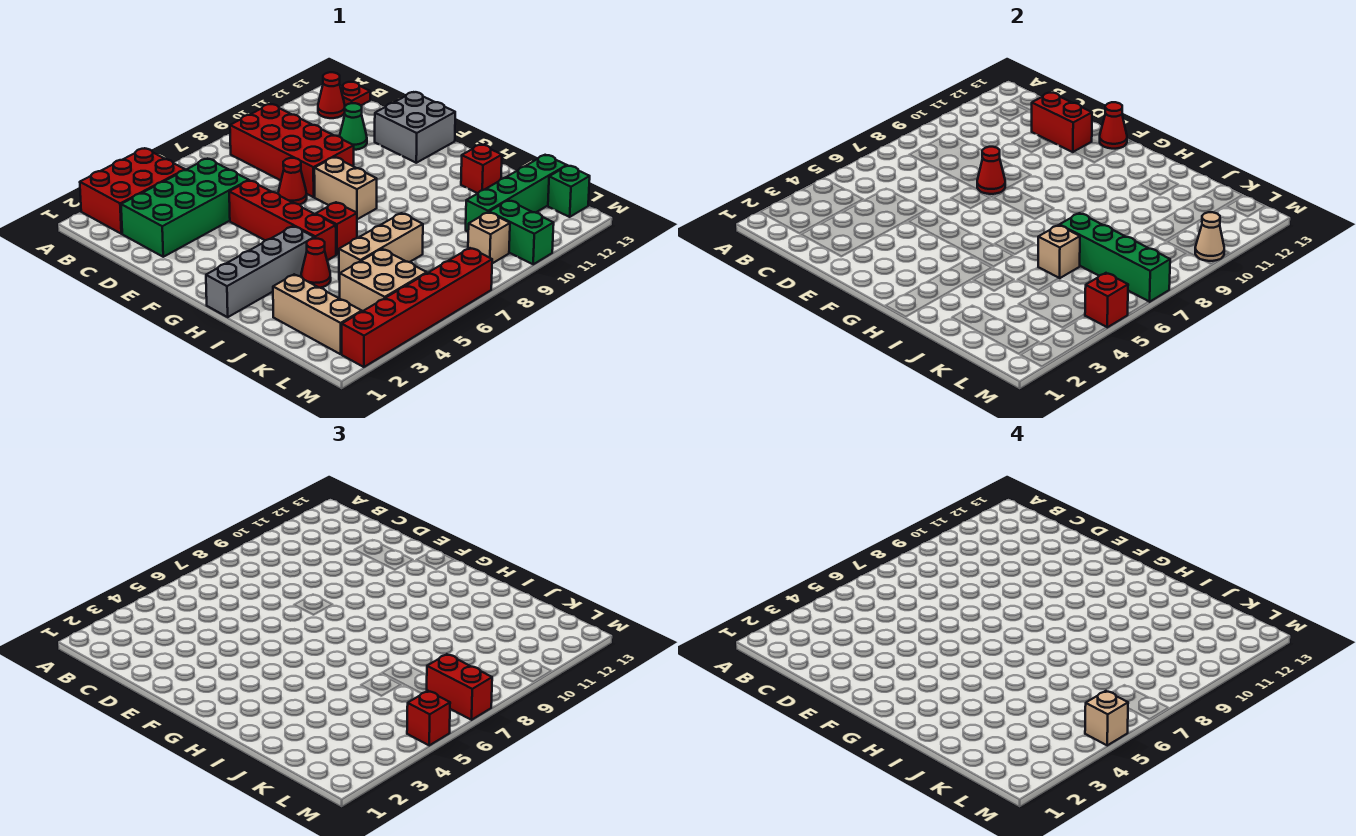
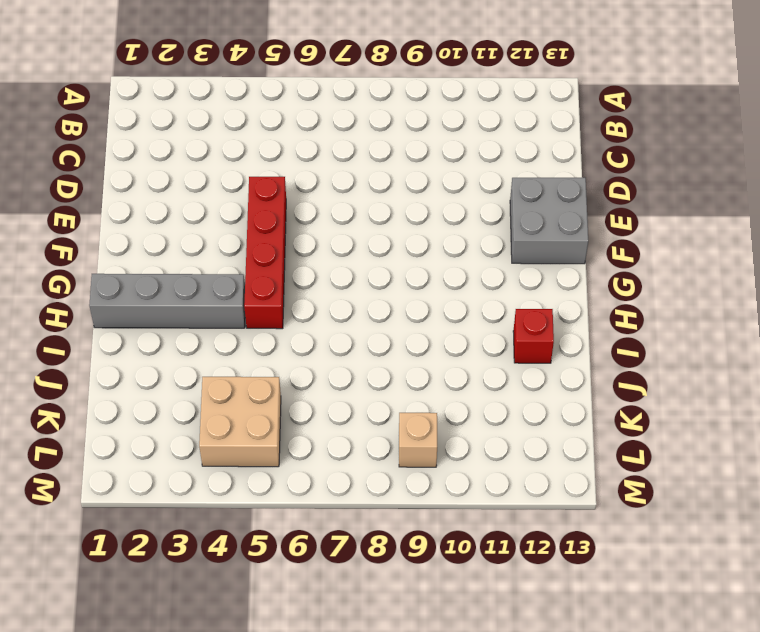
none -> red brick A2:B4 level 1
none -> red brick B8:E9 level 1
none -> red cone B12 level 1
none -> red plate B13 level 1

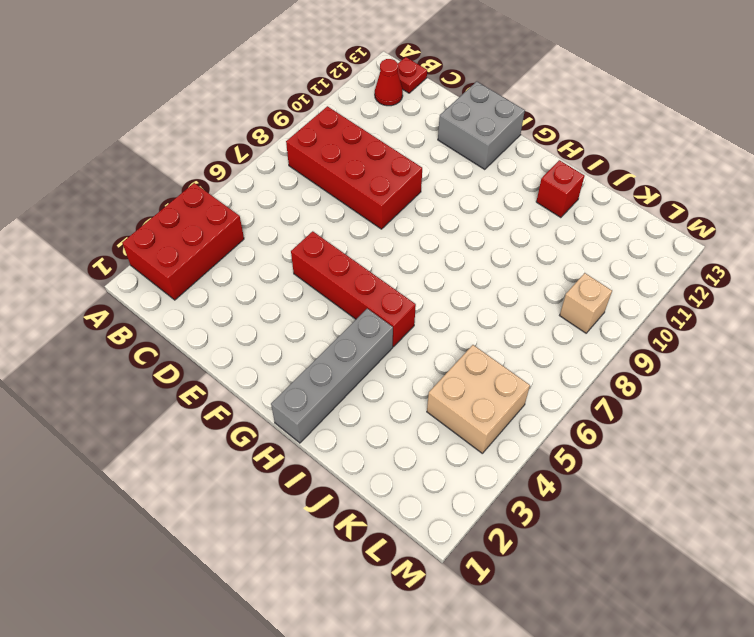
none -> green brick C2:D5 level 1
none -> green cone D11 level 1
none -> red cone E7 level 1
none -> tan brick F8:G8 level 1

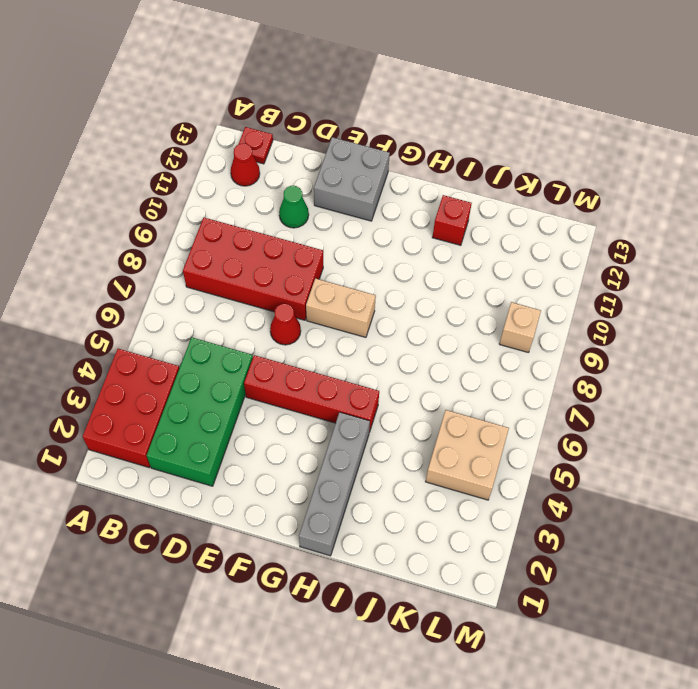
none -> red brick H6 level 1
none -> red cone I4 level 1
none -> tan brick J2:L2 level 1
none -> tan brick J5:J7 level 1

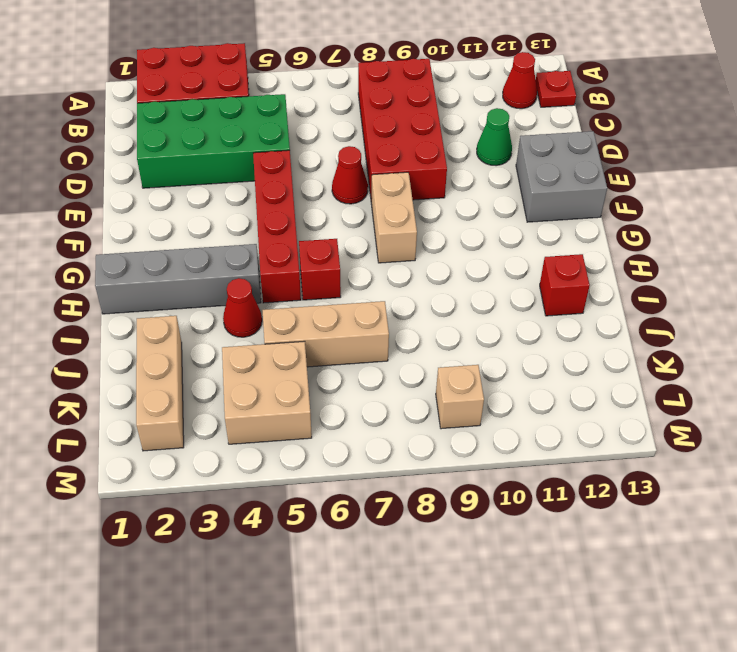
none -> green brick K10:K13 level 1
none -> green brick L10:M10 level 1
none -> green brick L13 level 1
none -> red brick M2:M7 level 1

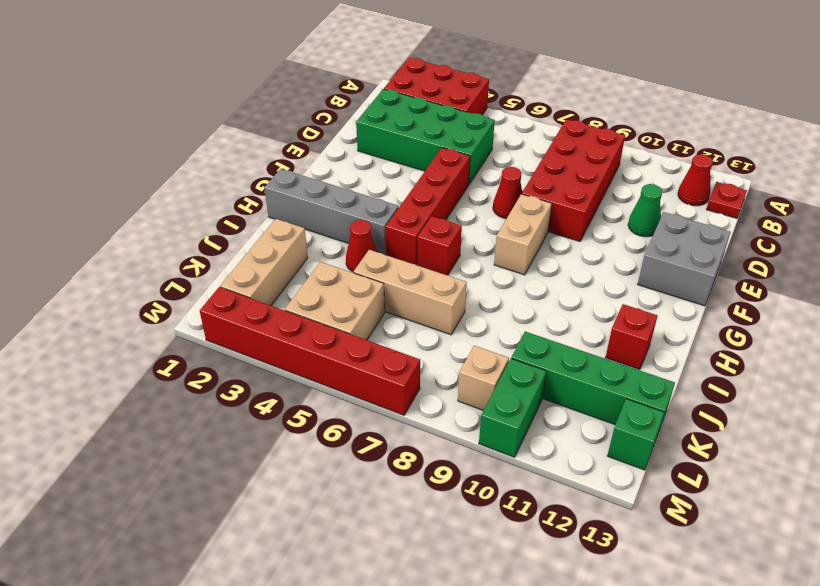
none -> red brick D12:E12 level 2
none -> red cone E8 level 2
none -> red cone F13 level 2
none -> tan brick J6 level 2

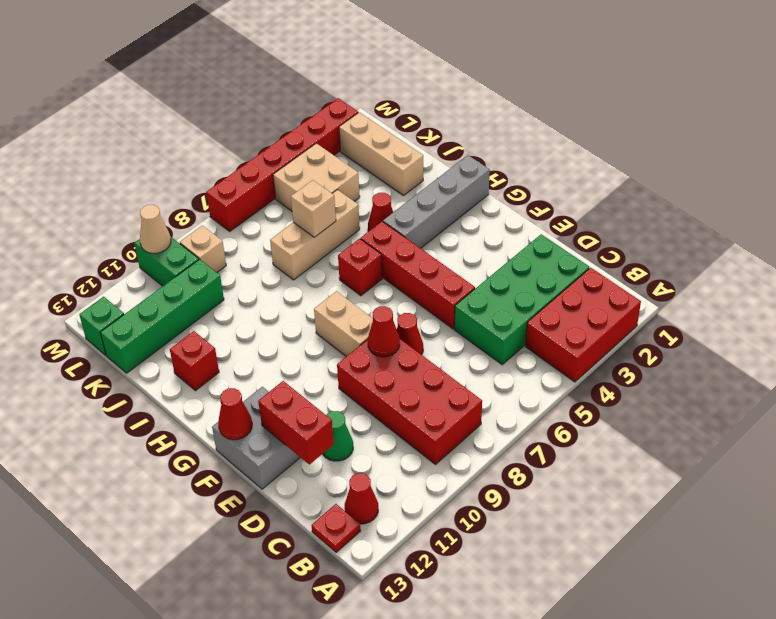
none -> green brick J7:M7 level 2
none -> red brick M5 level 2
none -> red brick L7:M7 level 3
none -> red brick M5 level 3

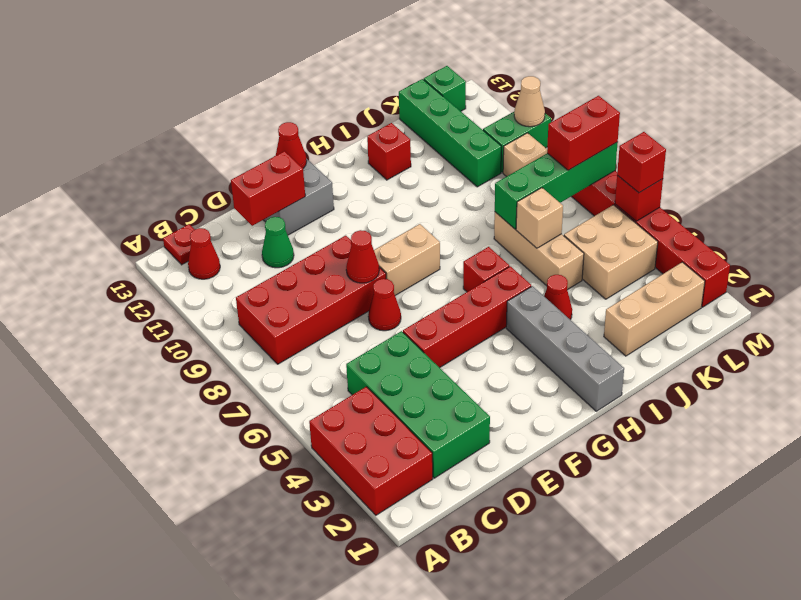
none -> tan brick M5 level 4

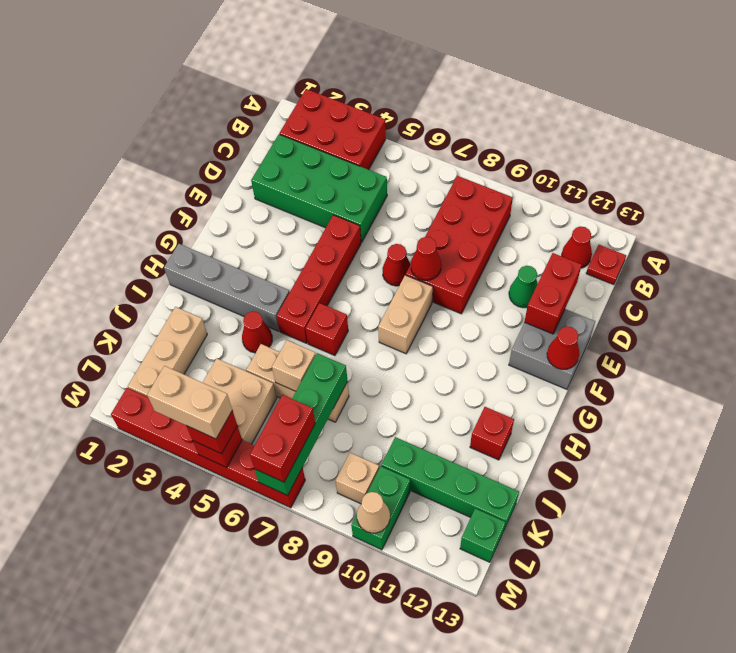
tan brick M4:M5 level 4 -> tan brick M5 level 4

